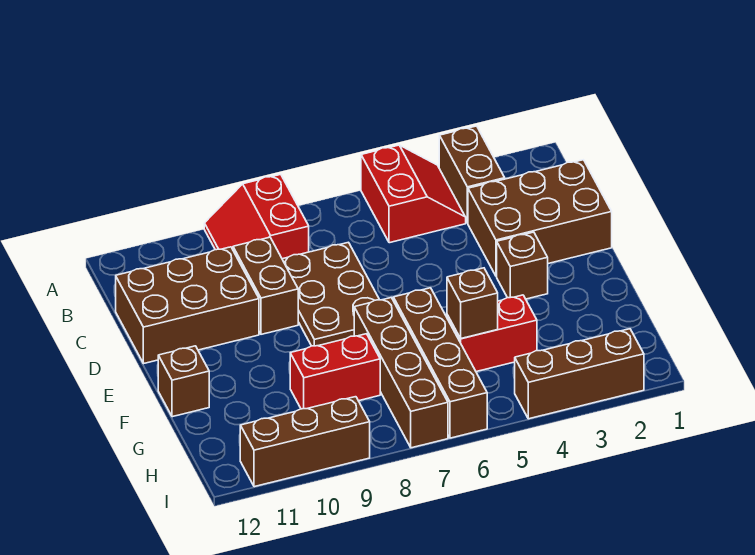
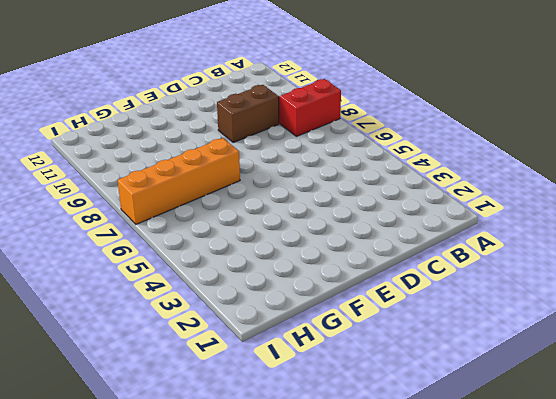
orange brick F7:I7 level 1 -> brown brick F7:I7 level 1
none -> brown brick A3:B3 level 1
none -> red slope A4:B5 level 1 top 5
none -> brown brick C1:D3 level 1

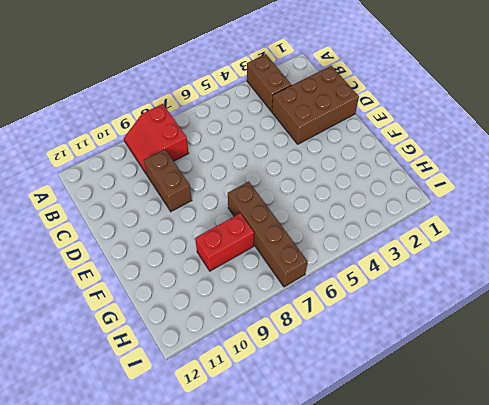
none -> red slope A4:B5 level 1 top 5
none -> brown plate C7:E8 level 1
none -> brown brick C10:D12 level 1

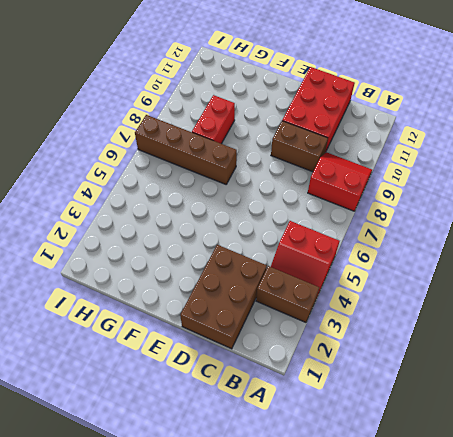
red brick C10:D12 level 1 -> brown brick C10:D12 level 1
none -> brown plate C7:E8 level 1
none -> brown brick E3 level 1
none -> brown brick F6:I6 level 1

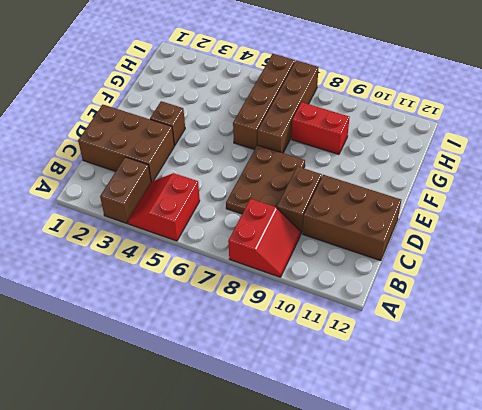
none -> brown brick F12 level 1
none -> red brick G4:G5 level 1
none -> brown brick I2:I4 level 1

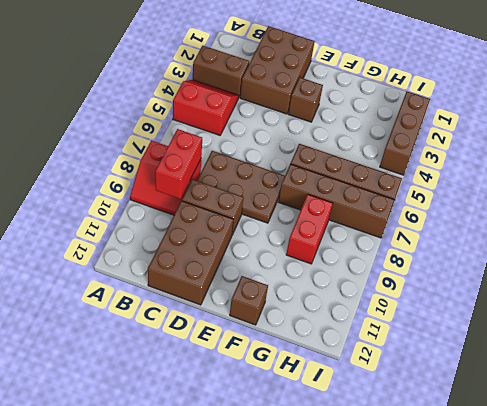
red brick B8:B9 level 2 -> red brick G4:G5 level 1
none -> brown brick I9:I11 level 1
none -> brown brick G5 level 2

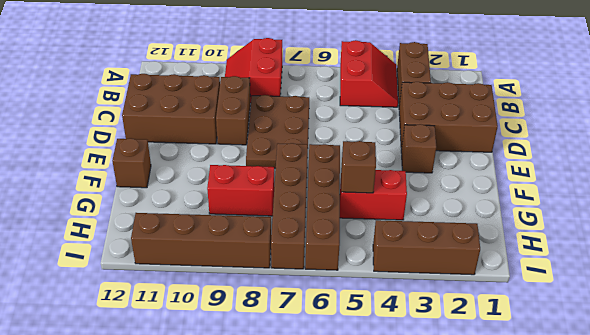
brown brick I8:I11 level 1 -> brown brick I9:I11 level 1

